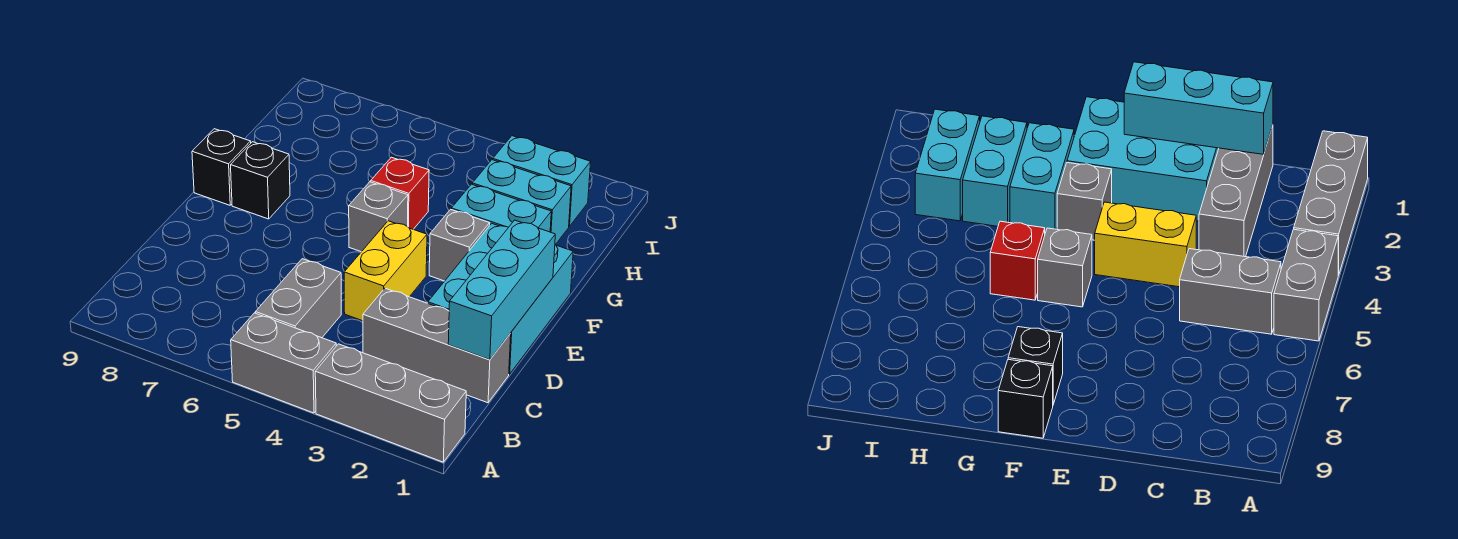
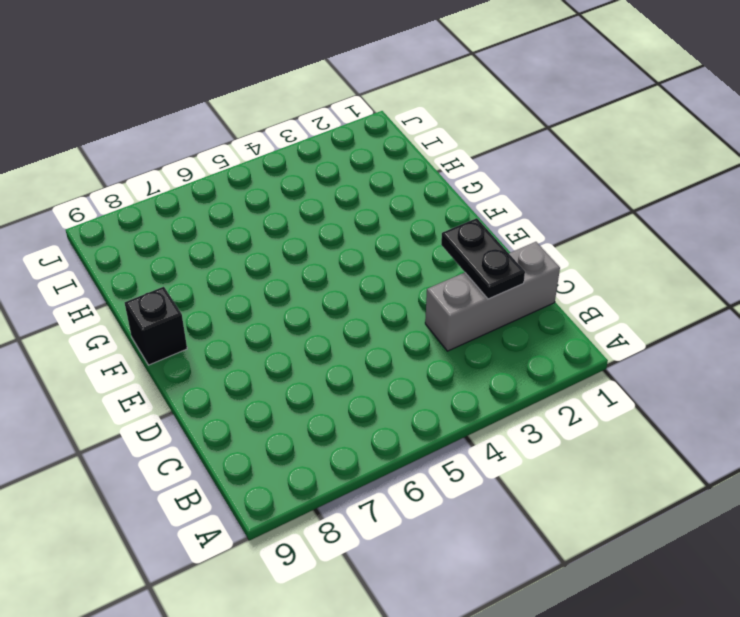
black plate C2:D2 level 2 -> none
none -> grey brick A1:A3 level 1
none -> grey brick A4:A5 level 1
none -> grey brick B5:C5 level 1

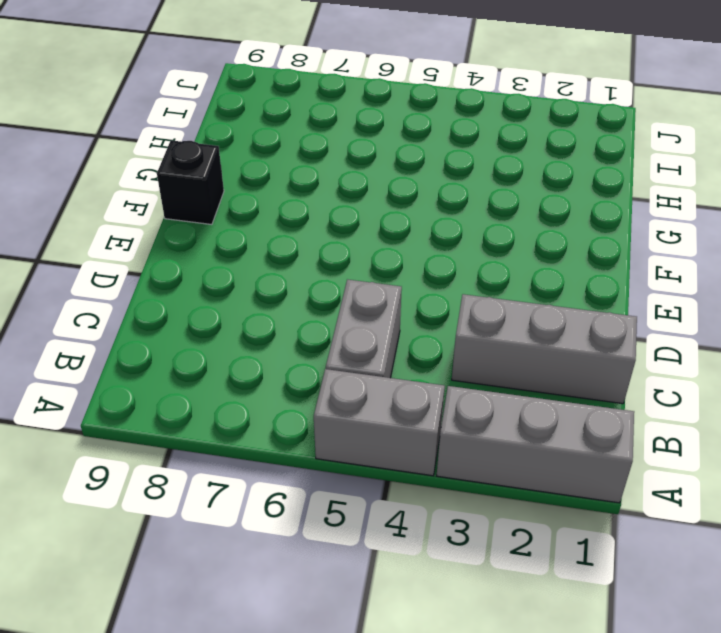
none -> cyan brick D1:F2 level 1
none -> yellow brick D4:E4 level 1
none -> grey brick F3 level 1

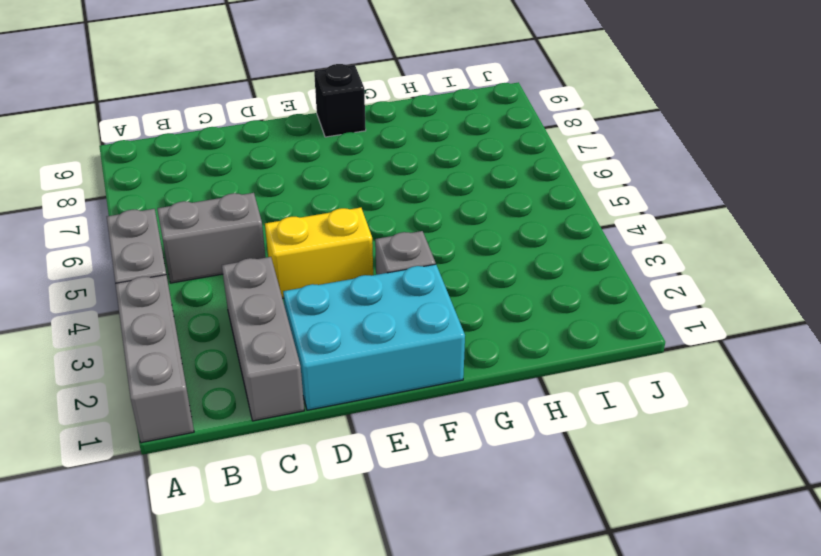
none -> grey brick F5 level 1
none -> black brick F8 level 1
none -> cyan brick G2:G3 level 1

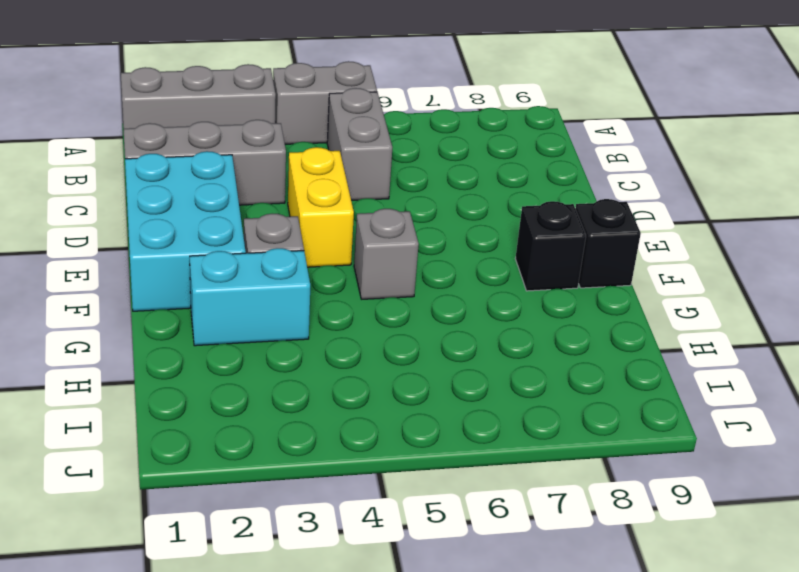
none -> red brick G5 level 1
none -> cyan brick H2:H3 level 1
none -> cyan brick I2:I3 level 1

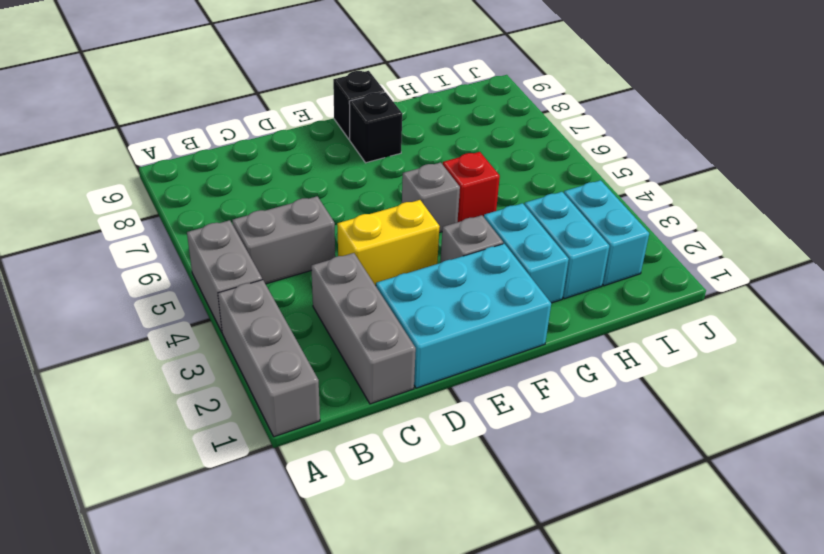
none -> cyan brick C1:E1 level 2

